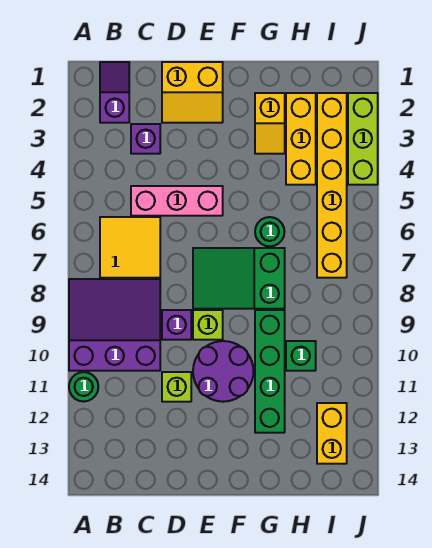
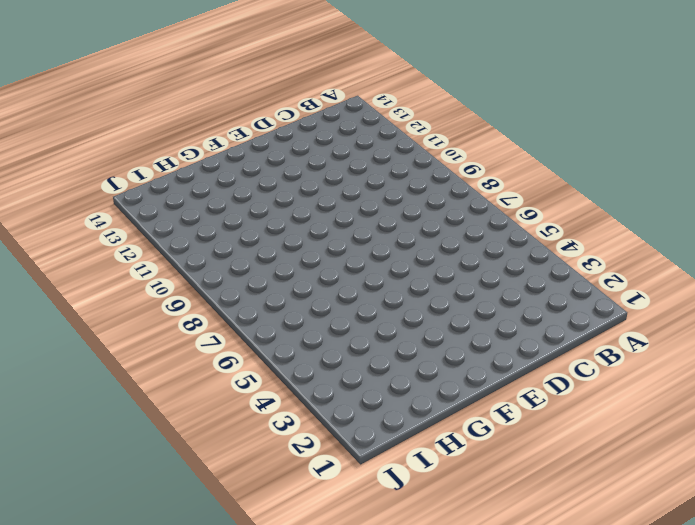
none -> purple slope A8:C10 level 1 top 10
none -> green round brick A11 level 1
none -> purple slope B1:B2 level 1 top 2

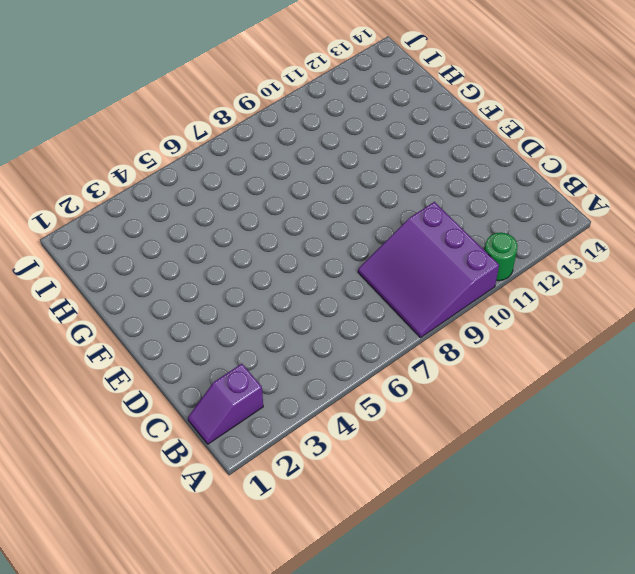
none -> yellow tile B6:C7 level 1
none -> purple brick C3 level 1
none -> pink brick C5:E5 level 1

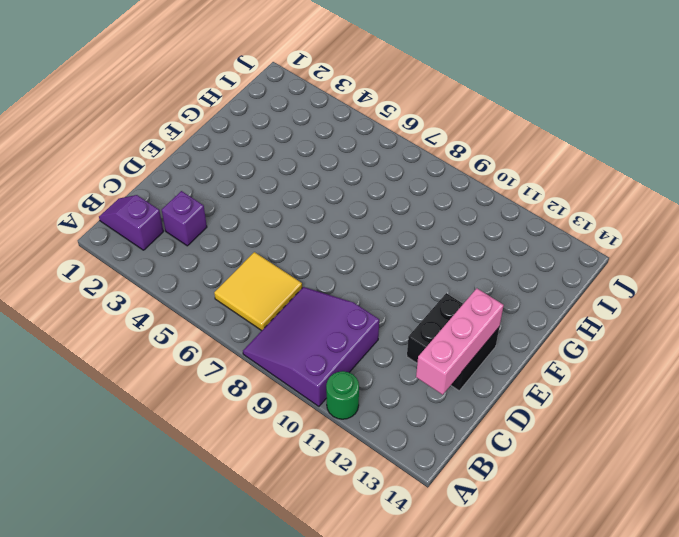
pink brick C13:E13 level 2 -> pink brick C5:E5 level 1
black brick D12:E13 level 1 -> none
none -> yellow slope D1:E2 level 1 top 1
none -> purple brick D9 level 1
none -> lime brick D11 level 1

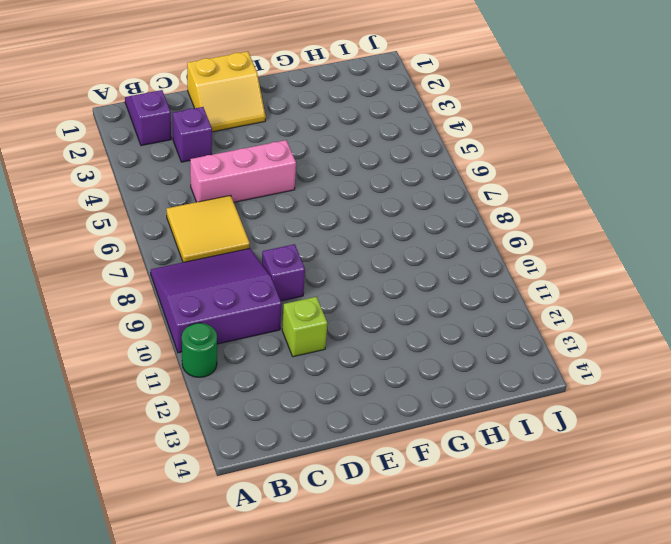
none -> green slope E7:G8 level 1 top G
none -> lime brick E9 level 1
none -> purple round brick E10:F11 level 1

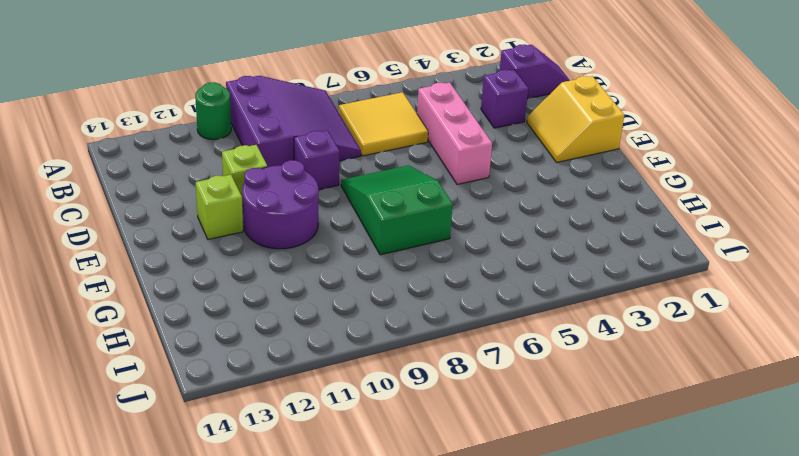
lime brick E12 level 1 -> lime brick E9 level 1
none -> yellow slope G2:G3 level 1 top 2
none -> green round brick G6 level 1
none -> green brick G9:G12 level 1

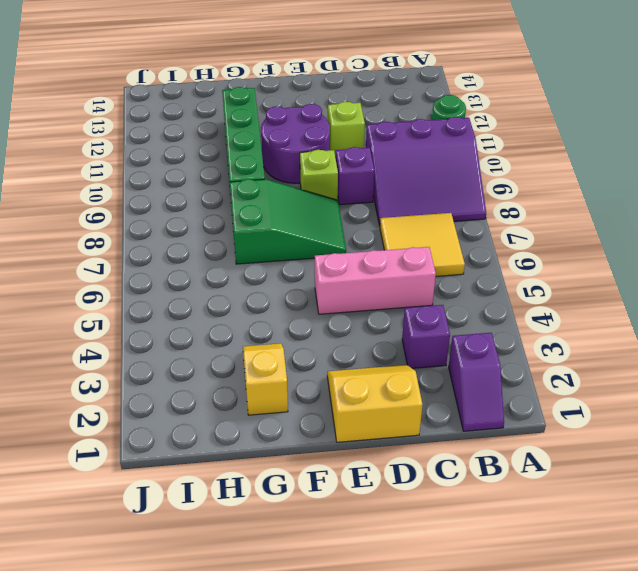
none -> green round brick G6 level 1
none -> yellow brick H2:H4 level 1
none -> green brick H10 level 1

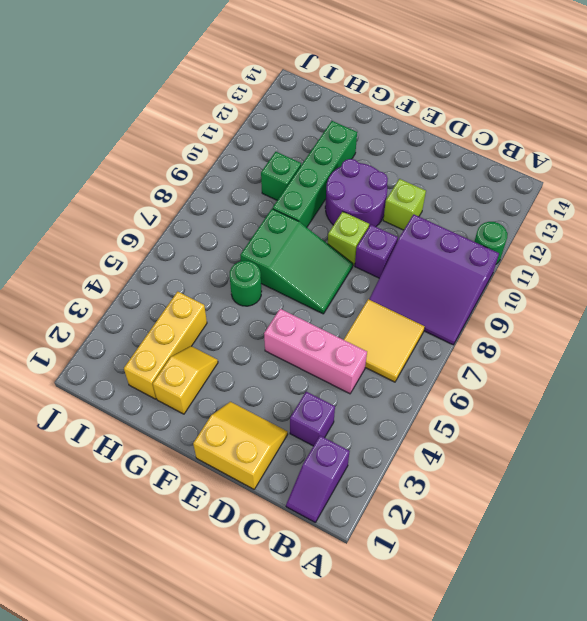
none -> yellow brick I2:I7 level 1
none -> yellow brick I12:I13 level 1
none -> lime brick J2:J4 level 1

